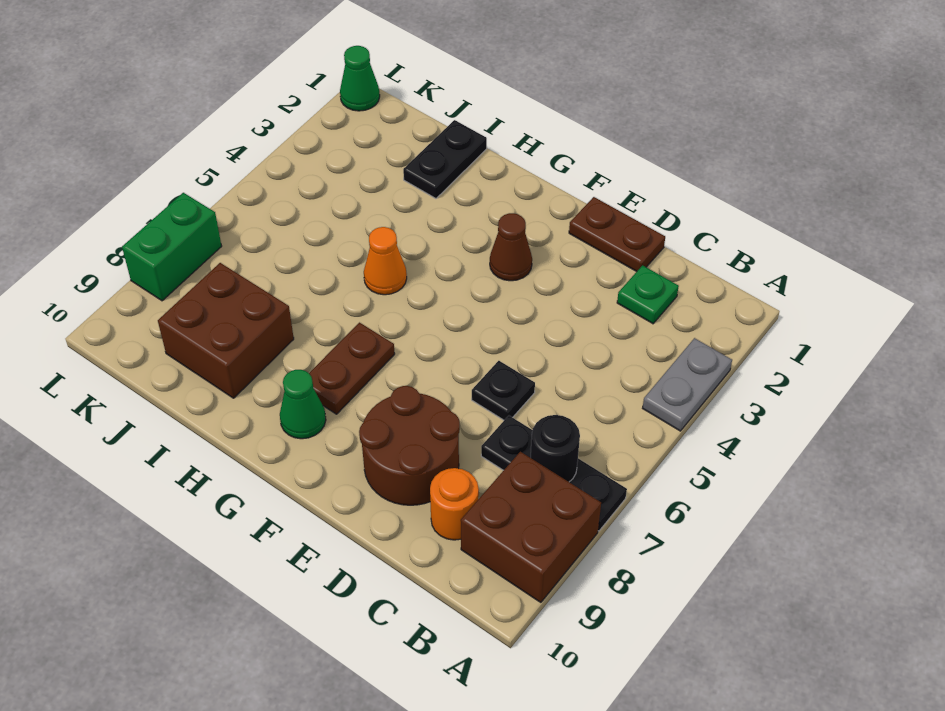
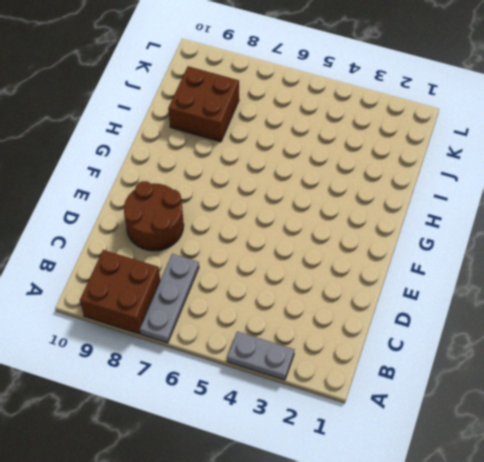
grey plate A7:C7 level 1 -> black plate A7:C7 level 1
none -> green plate C2 level 1
none -> orange round brick C9 level 1
none -> brown plate D1:E1 level 1

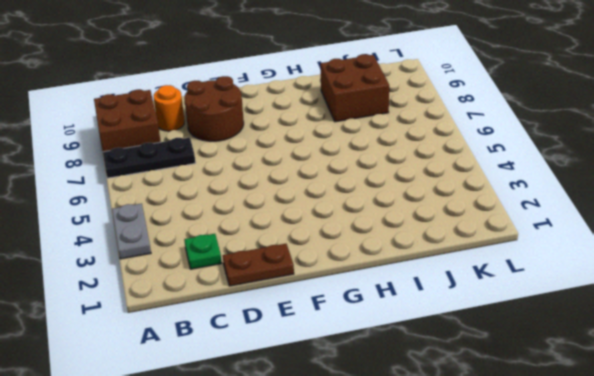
none -> black plate D6 level 1
none -> brown cone F3 level 1
none -> brown plate G7:G8 level 1

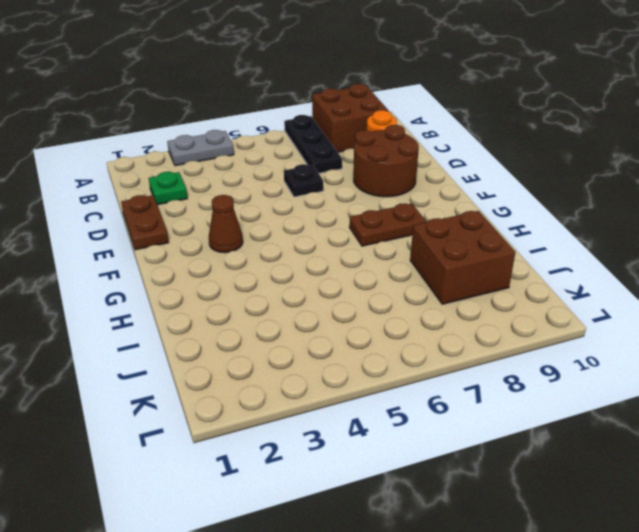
none -> green cone G9 level 1
none -> orange cone H5 level 1
none -> black plate I1:I2 level 1

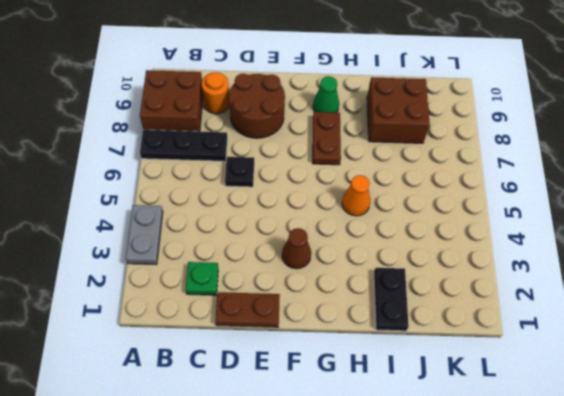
none -> green cone L1 level 1
none -> green brick L7:L8 level 1
none -> black round brick B7 level 2

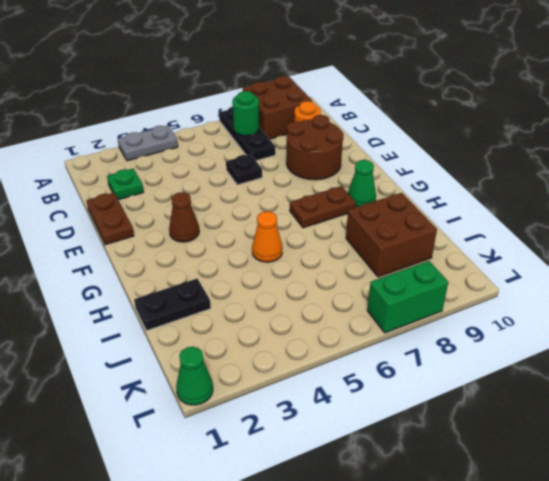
green round brick B7 level 2 -> black round brick B7 level 2

